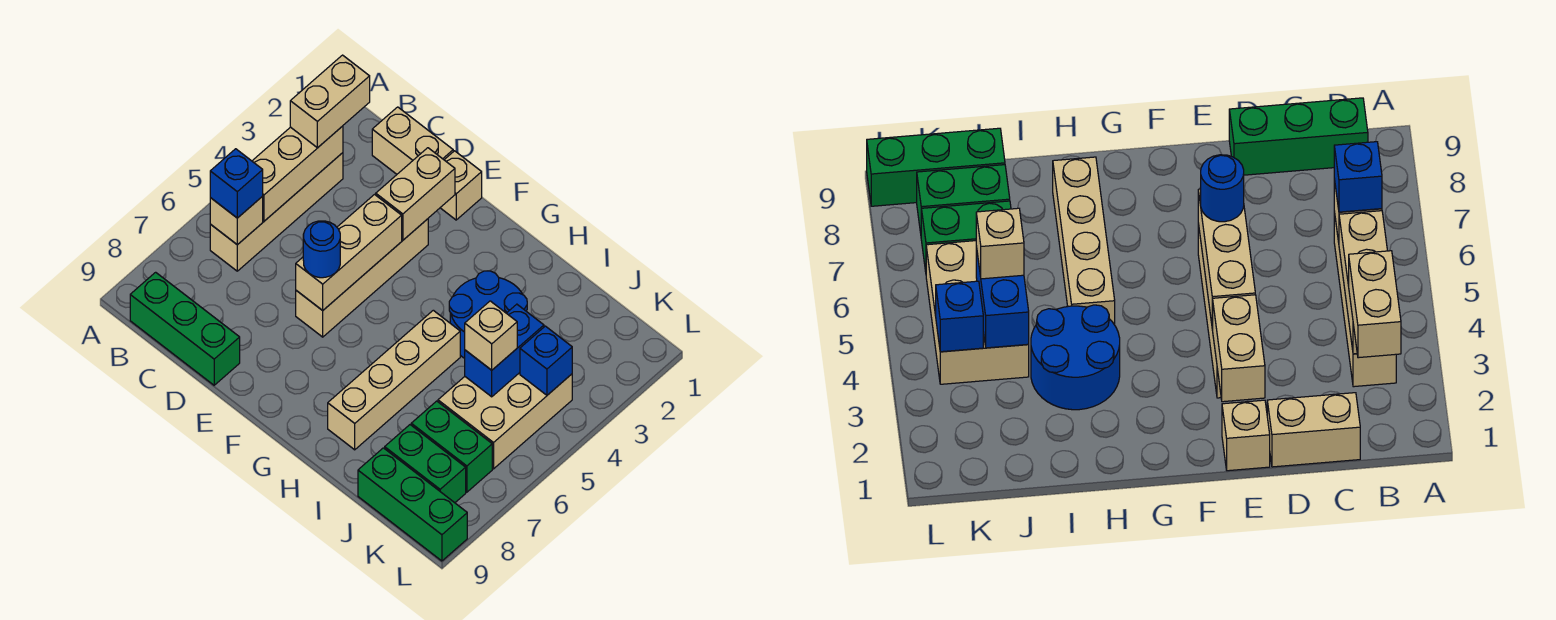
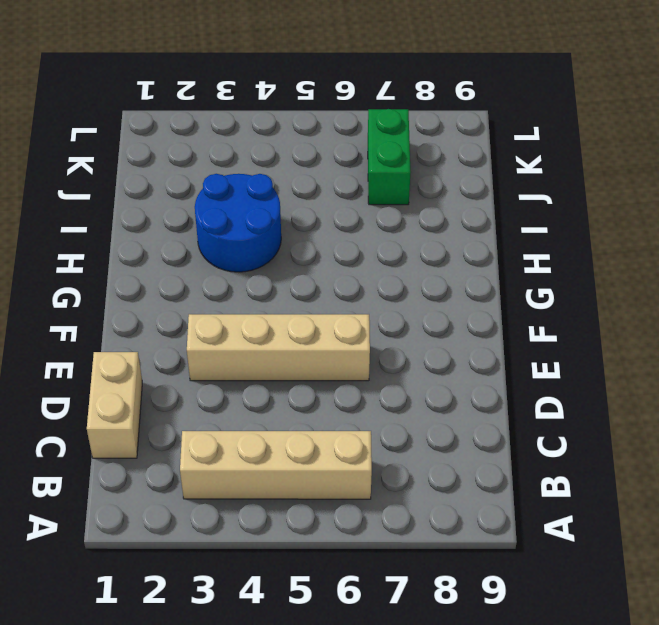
none -> green brick B9:D9 level 1
none -> tan brick E1 level 1
none -> tan brick H5:H8 level 1

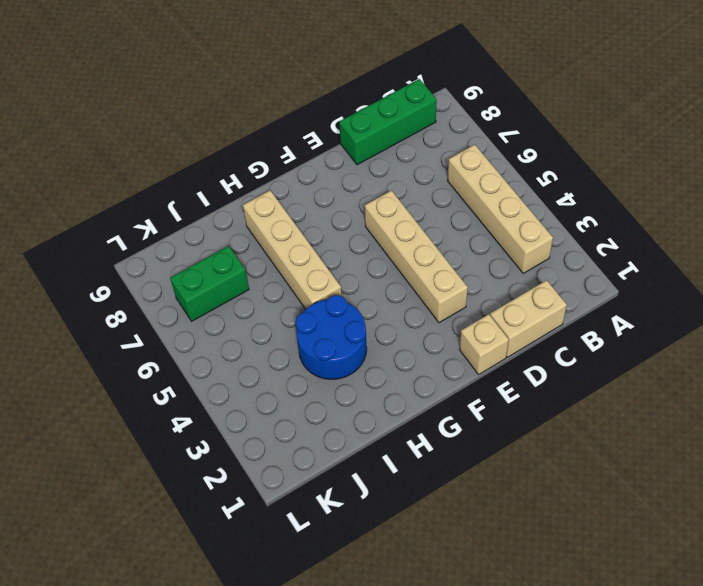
none -> tan brick J4:K6 level 1
none -> green brick J8:K8 level 1
none -> green brick J9:L9 level 1

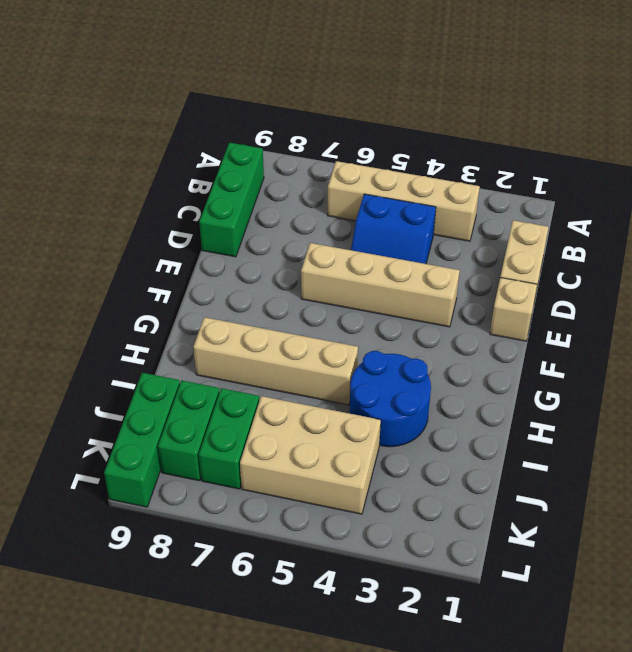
blue slope C4:D5 level 1 top C -> none
none -> tan brick B3:B5 level 2
none -> tan brick B6 level 2
none -> tan brick E2:E3 level 2

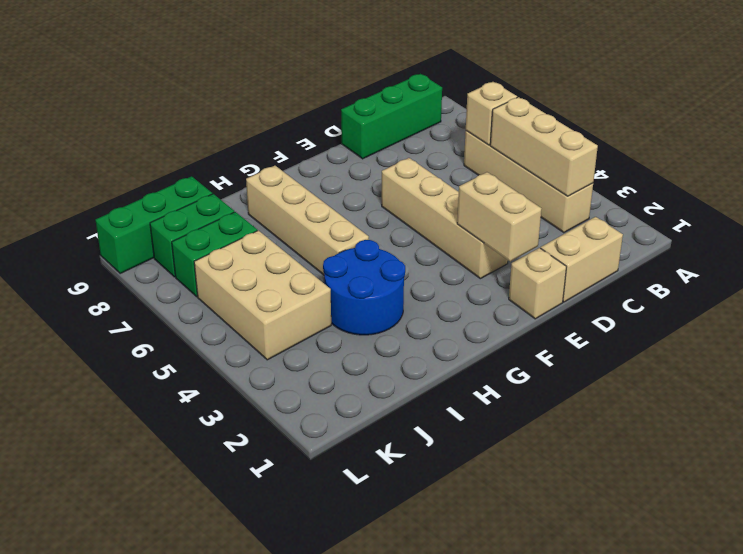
none -> tan brick E4:E6 level 2
none -> blue brick J4:J5 level 2
none -> blue brick K4 level 2

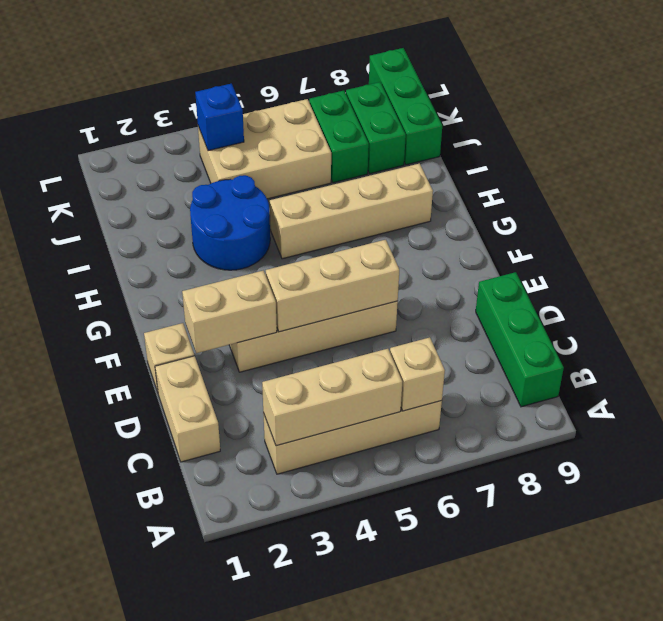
none -> blue brick J4:J5 level 2
none -> tan brick B2:B3 level 3
none -> blue brick B6 level 3

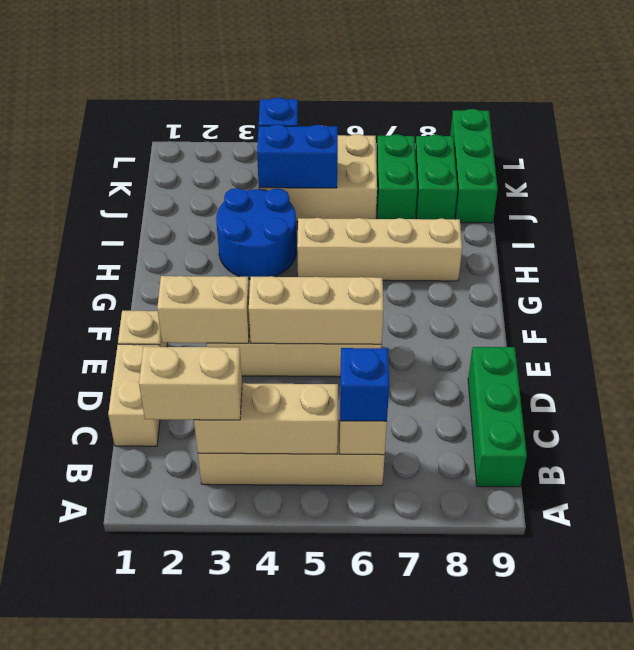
none -> blue round brick E6 level 3
none -> tan brick J5 level 3

